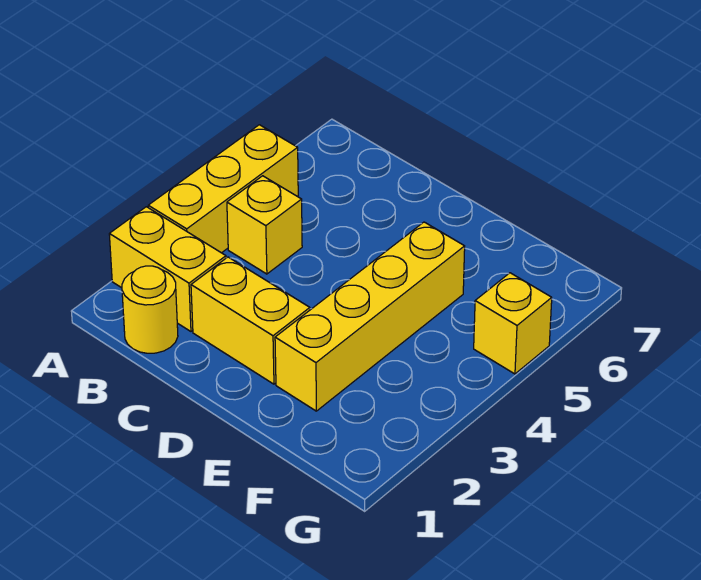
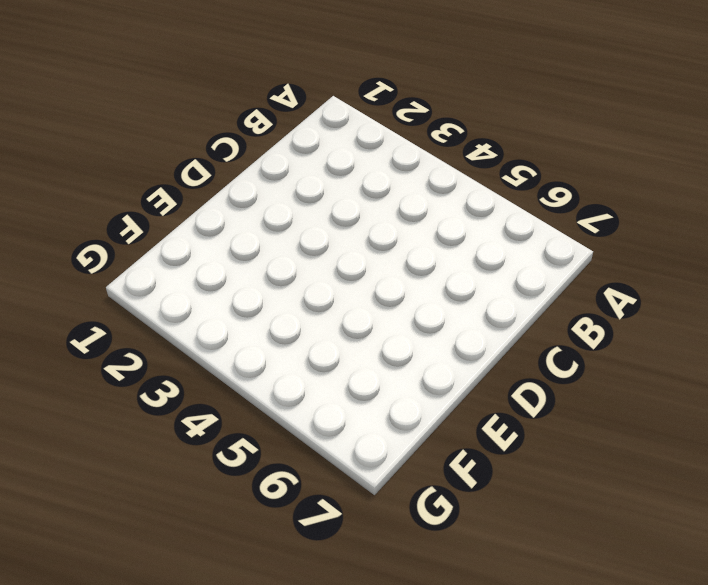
none -> yellow brick A2:B2 level 1
none -> yellow brick A3:A5 level 1

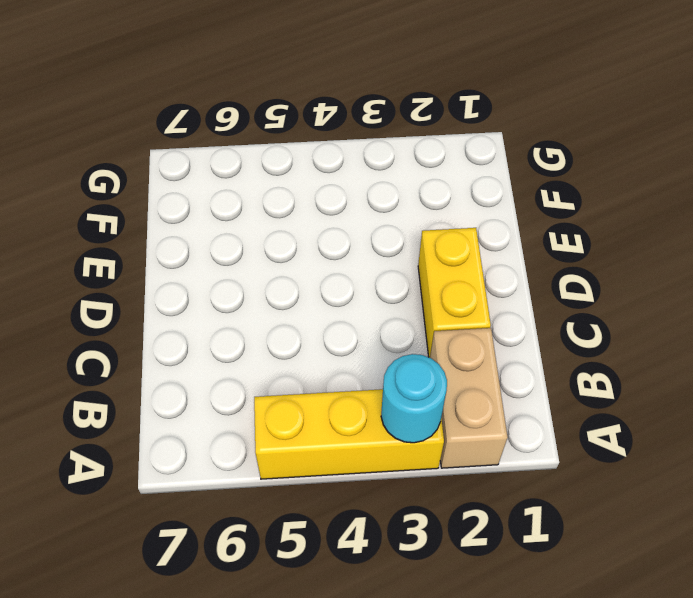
tan brick A2:B2 level 1 -> yellow brick A2:B2 level 1
cyan round brick A3 level 2 -> none
none -> yellow round brick B1 level 1
none -> yellow brick B4 level 1

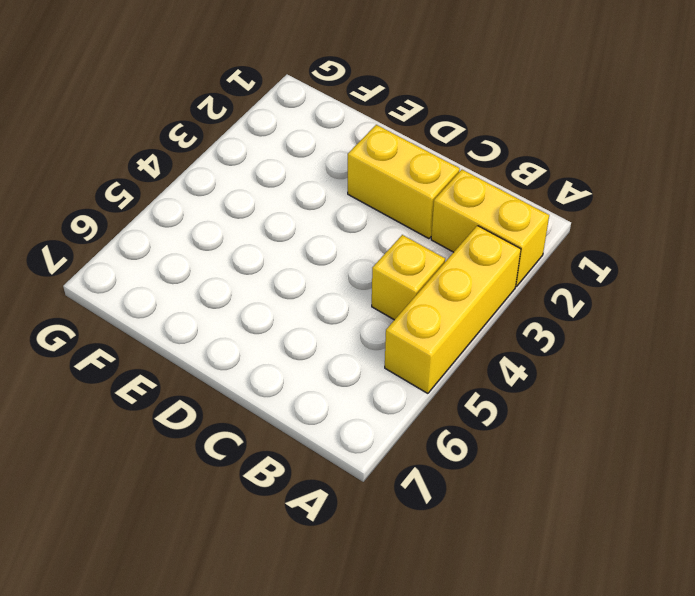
none -> yellow round brick B1 level 1
none -> yellow brick E2:E5 level 1

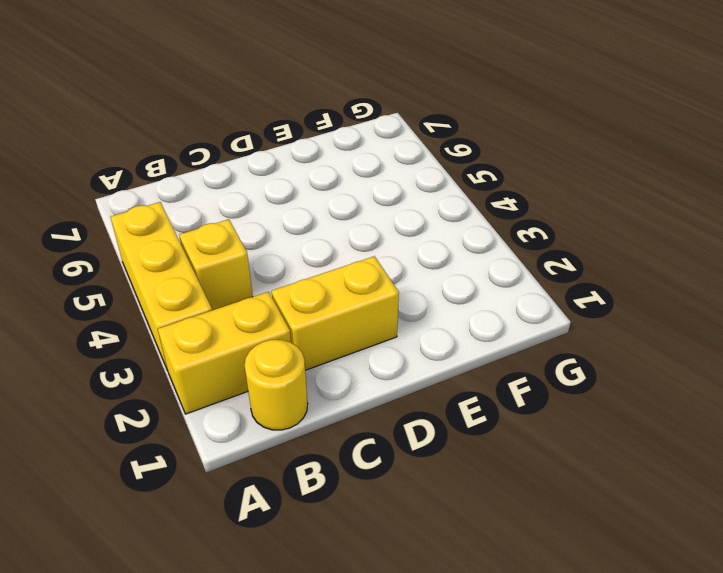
none -> yellow brick E2:E5 level 1
none -> yellow brick G5 level 1

